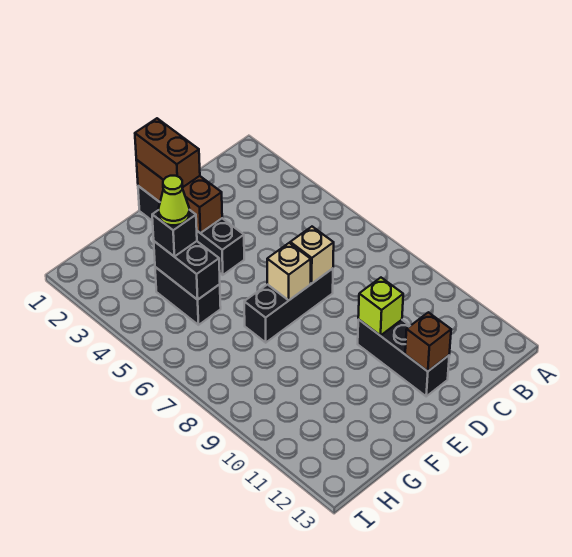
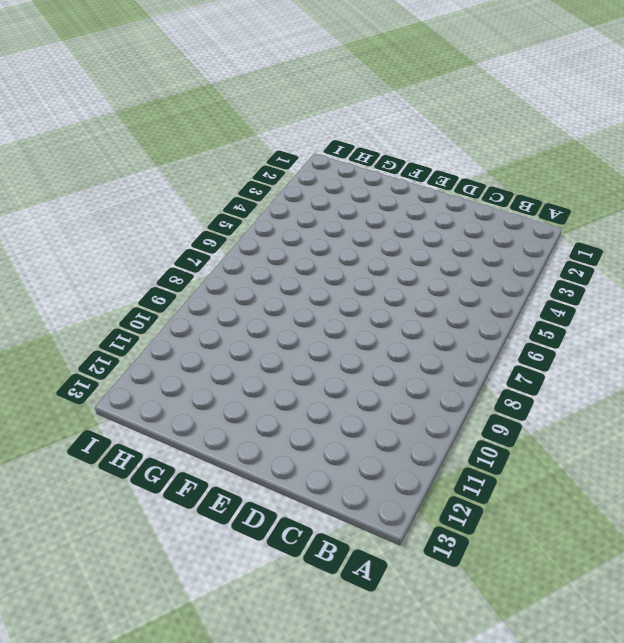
none -> black brick D7:F7 level 1
none -> black brick D10:D12 level 1
none -> black brick E1:E4 level 1

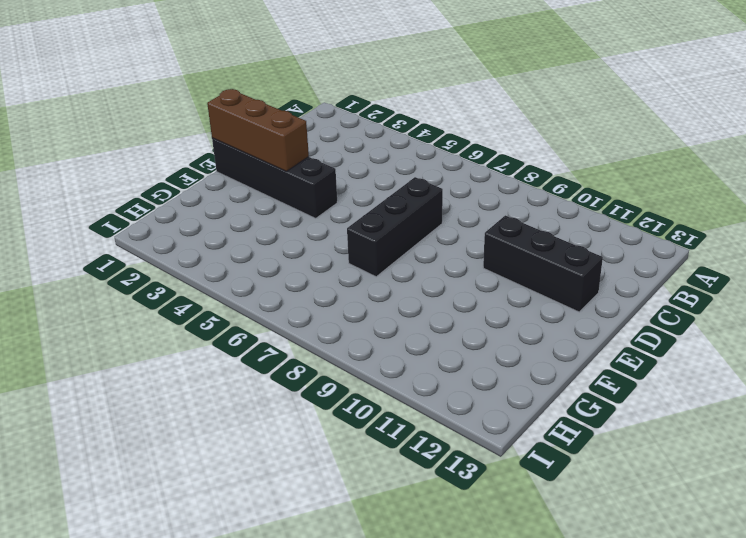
none -> black brick G4:G5 level 1
none -> tan brick D7 level 2
none -> lime brick D10 level 2

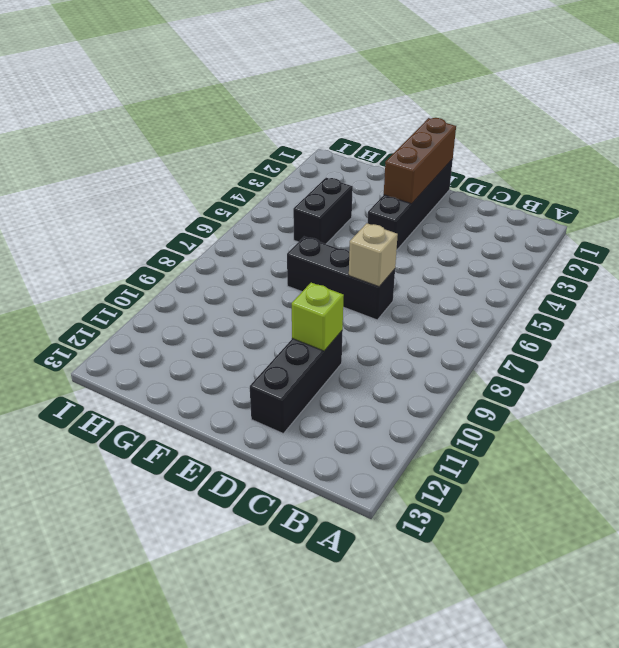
none -> brown brick D12 level 2
none -> tan brick E7 level 2
none -> black brick G4:G5 level 2

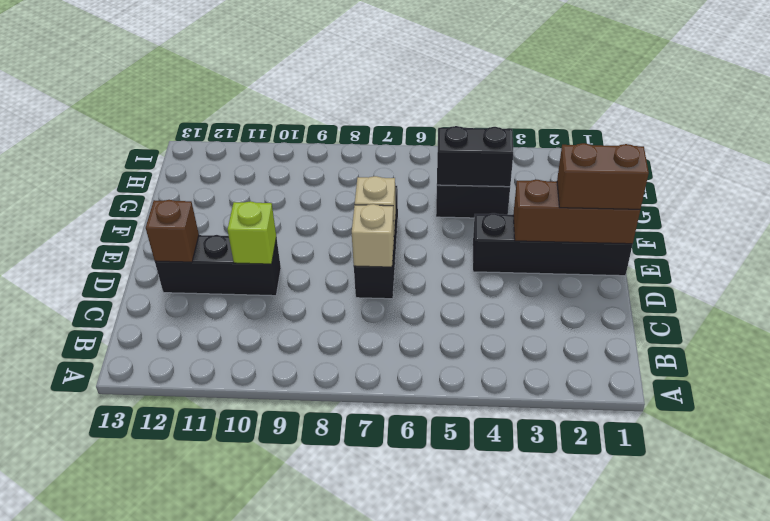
none -> black brick G4 level 3
none -> lime cone G4 level 4

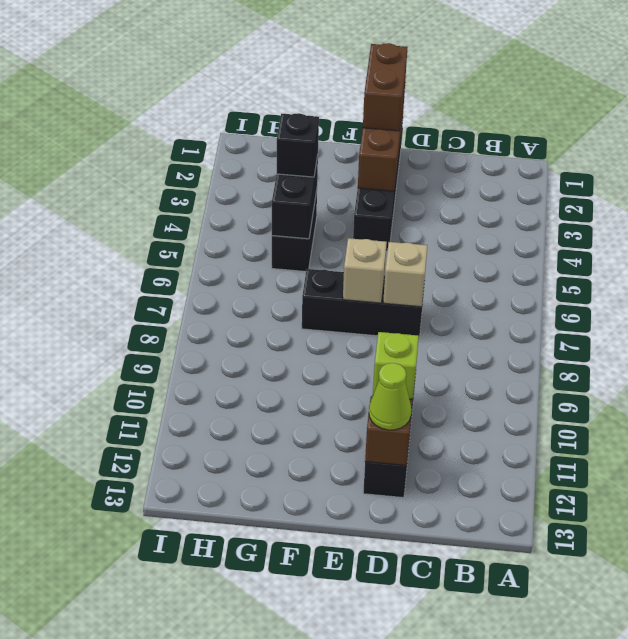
lime cone D12 level 3 -> lime cone G4 level 4

